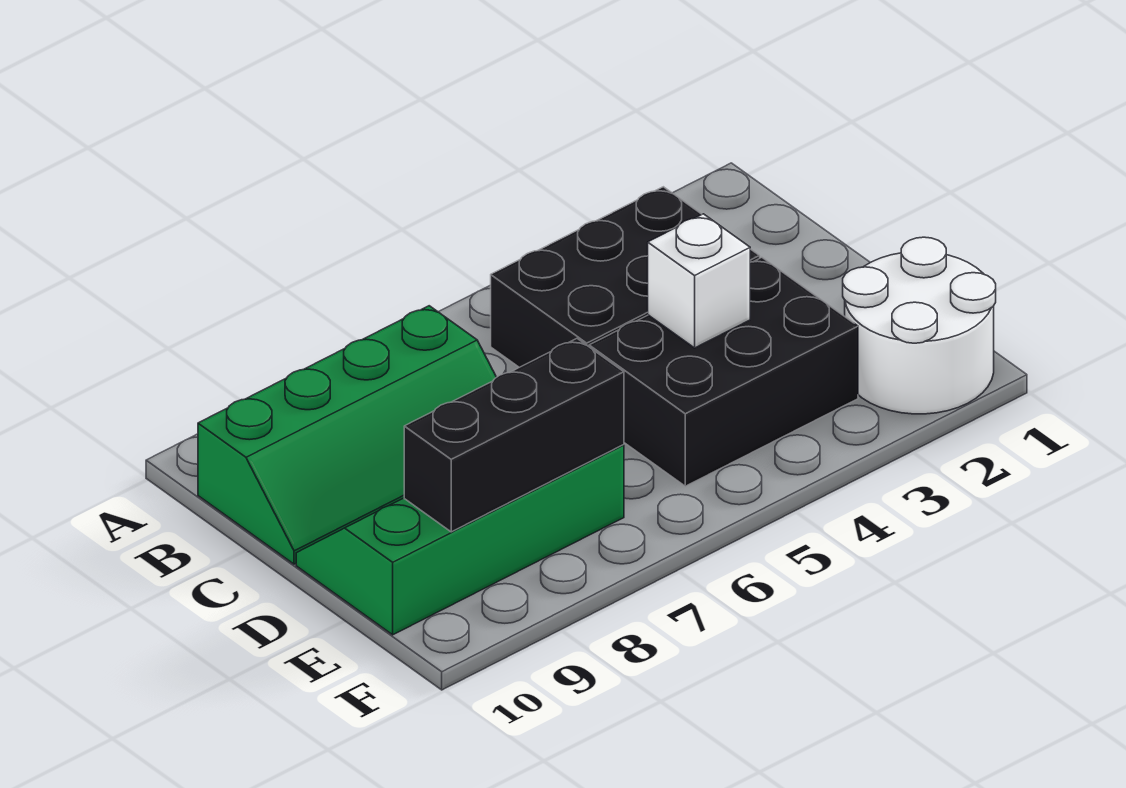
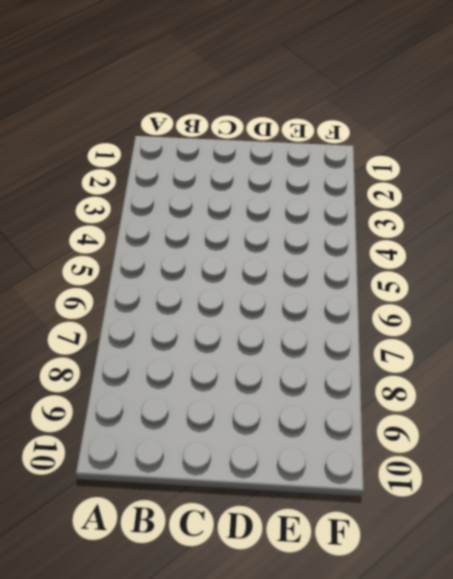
none -> black brick B3:C5 level 1
none -> green slope B7:C10 level 1 top B

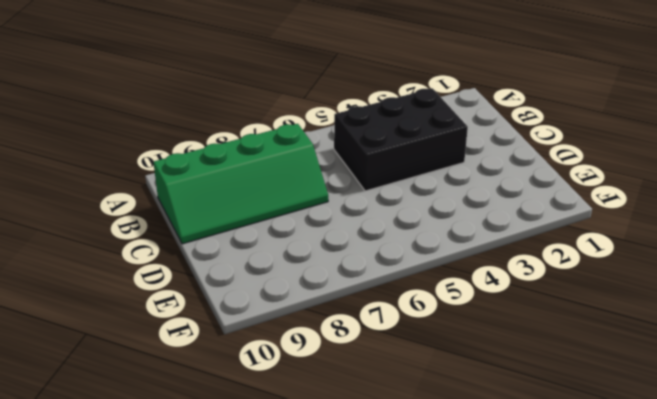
none -> black brick D3:E5 level 1
none -> green slope D7:E10 level 1 top E

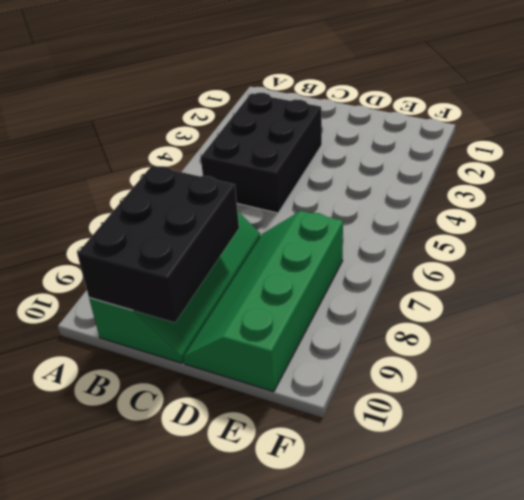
black brick B8:C10 level 2 -> black brick D3:E5 level 1
none -> white round brick E1:F2 level 1
none -> white brick D4 level 2

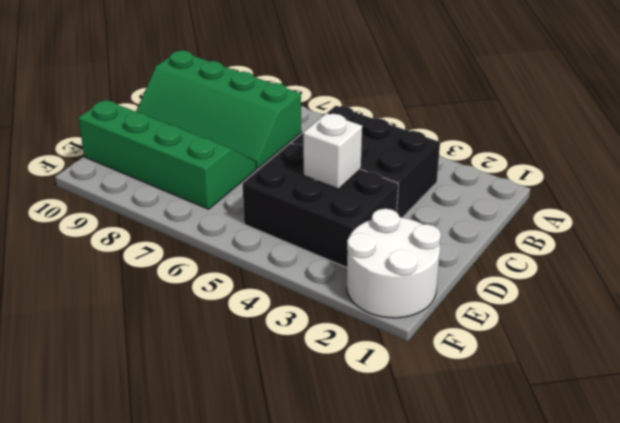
none -> black brick E7:E9 level 2

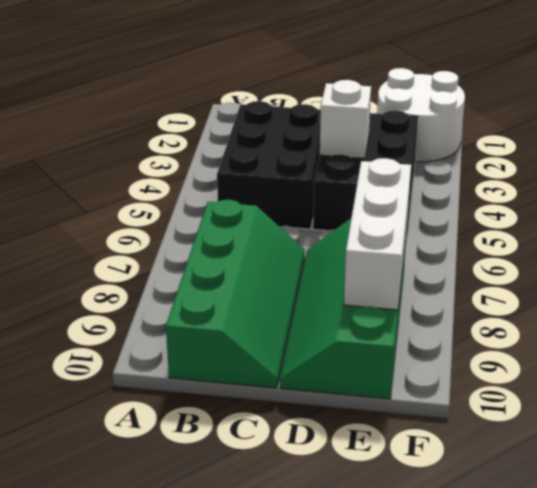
white brick E7:E9 level 2 -> black brick E7:E9 level 2

